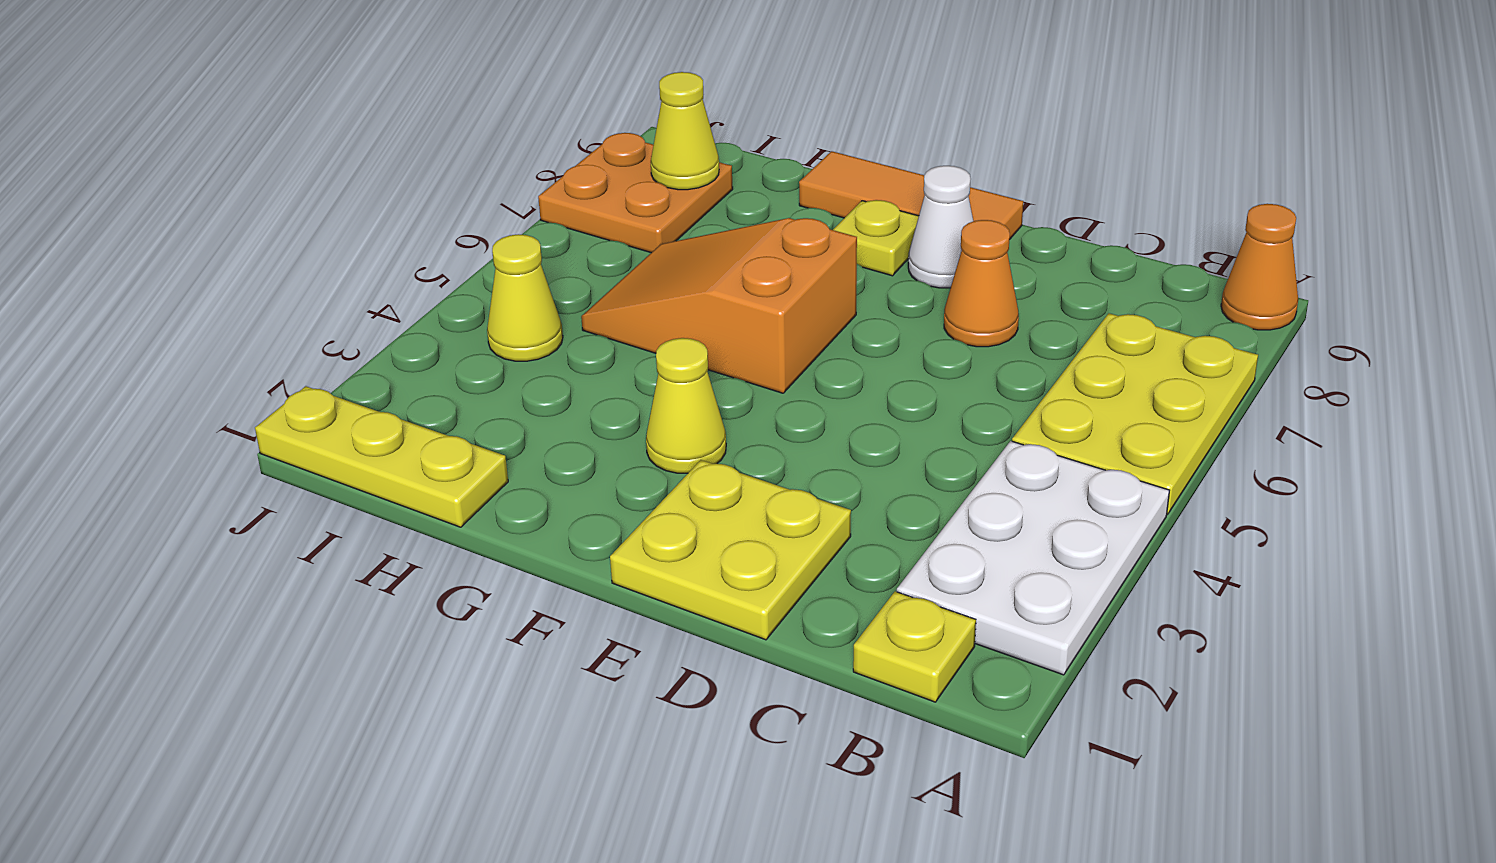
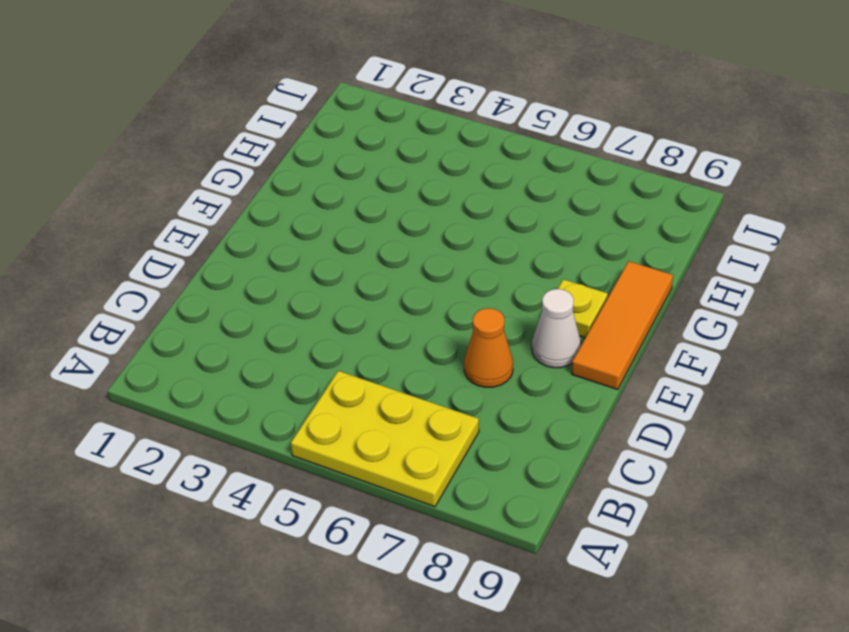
none -> white plate A2:B4 level 1
none -> orange cone A9 level 1
none -> yellow plate B1 level 1

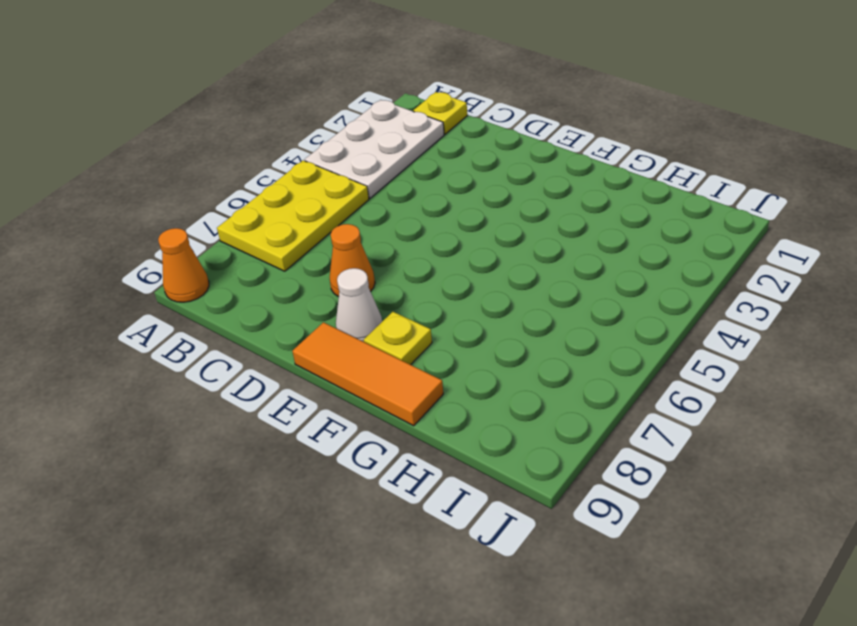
none -> yellow plate D1:E2 level 1
none -> yellow cone F3 level 1
none -> orange slope F5:H6 level 1 top F

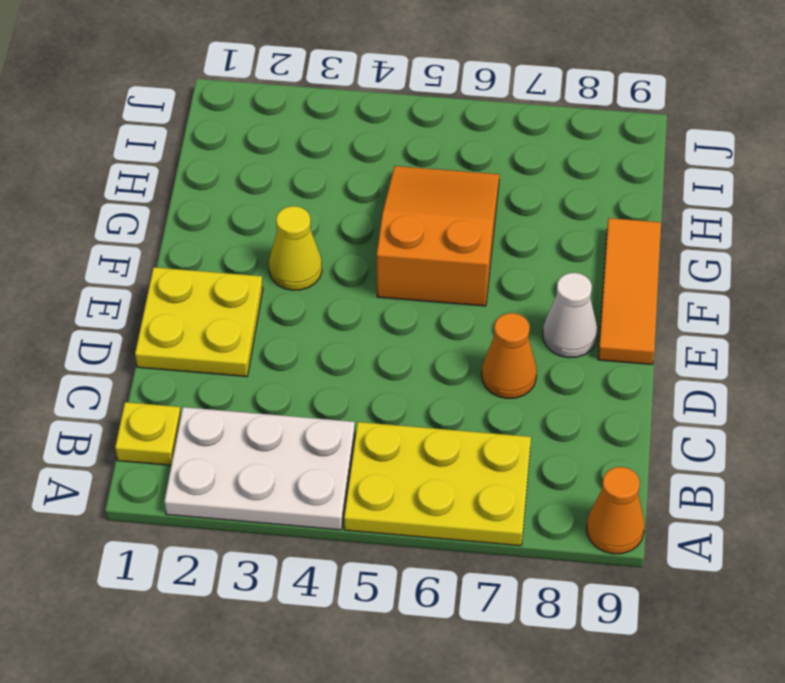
none -> yellow plate F8 level 1
none -> yellow plate H1:J1 level 1
none -> yellow cone I4 level 1

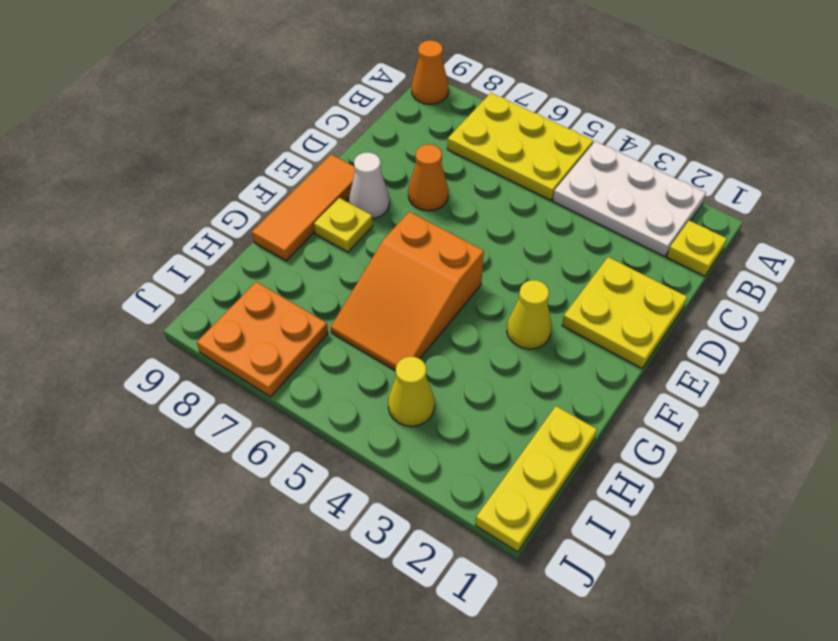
none -> yellow cone I8 level 2

